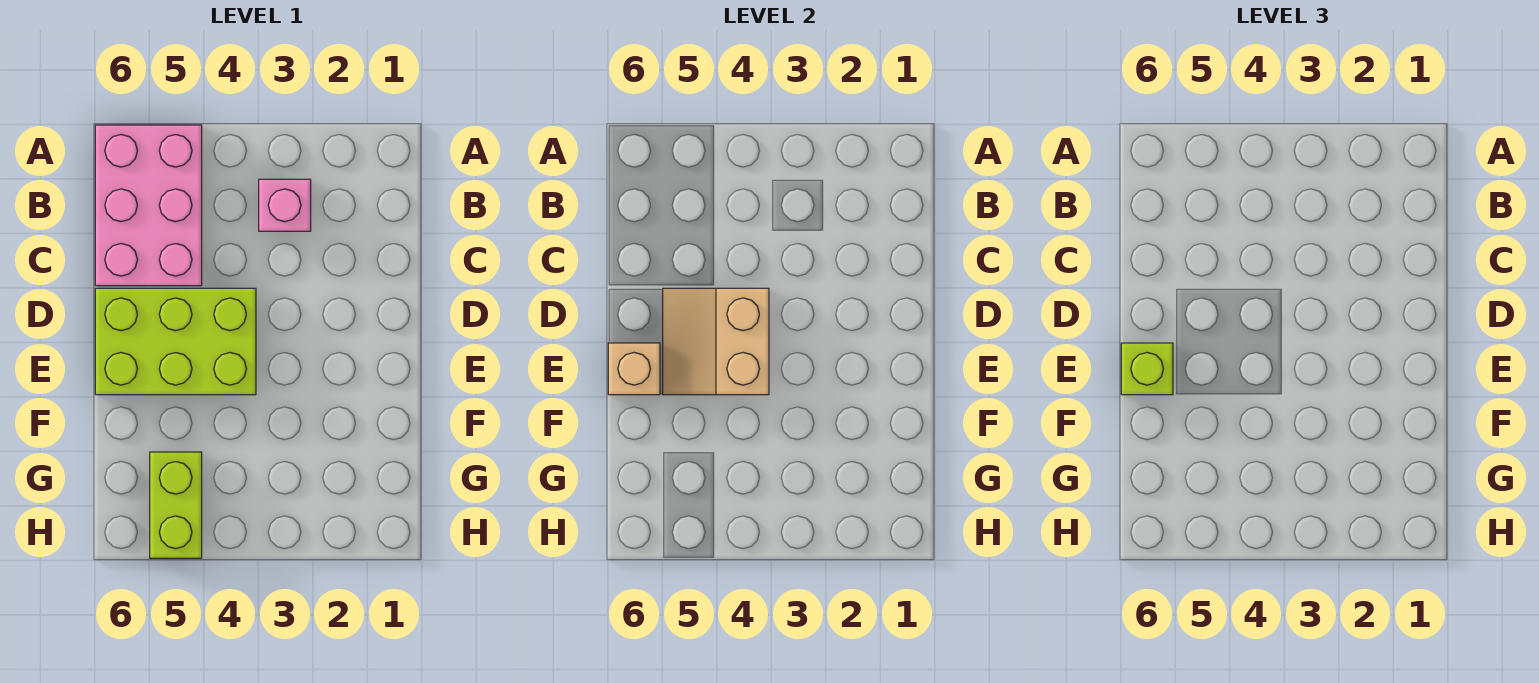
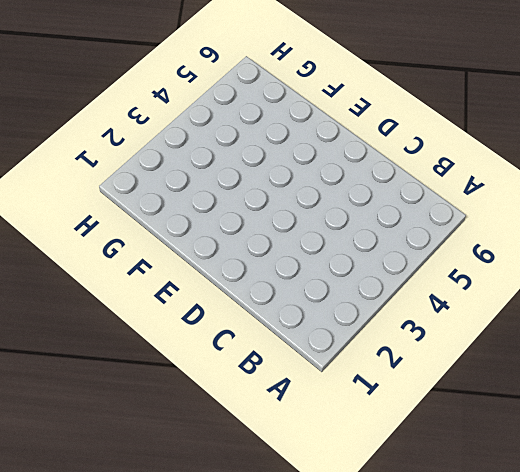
none -> pink brick A5:C6 level 1
none -> pink brick B3 level 1

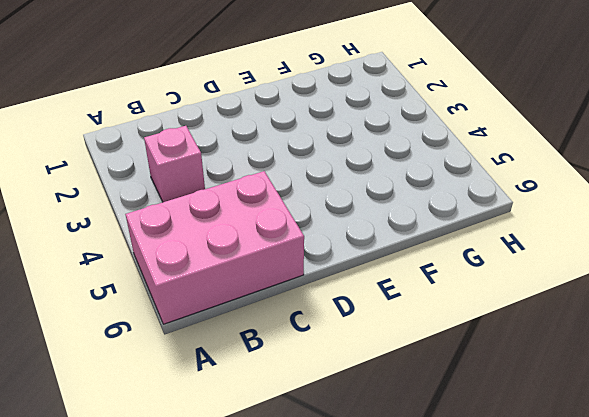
none -> lime brick D4:E6 level 1
none -> lime brick G5:H5 level 1

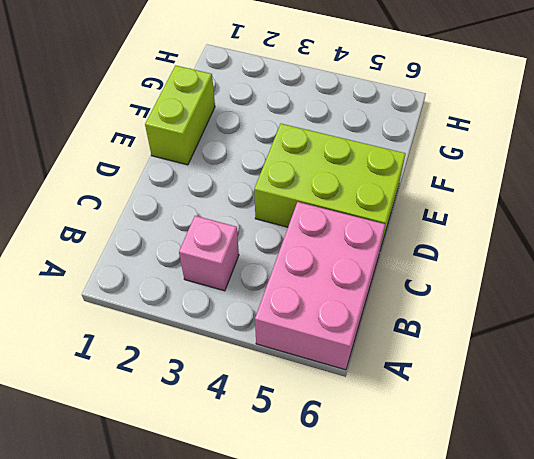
lime brick E1:F1 level 1 -> lime brick G5:H5 level 1
none -> tan slope D4:E5 level 2 top 4
none -> tan brick E6 level 2

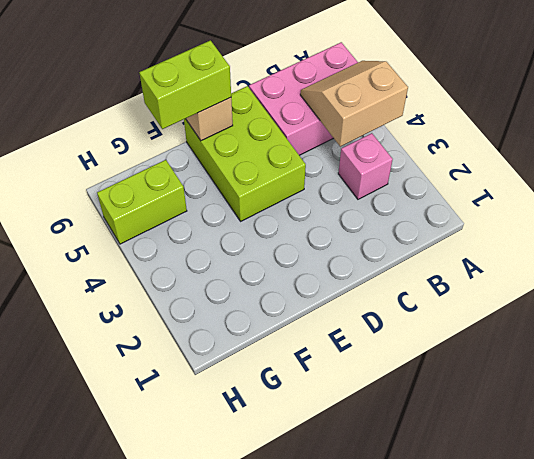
tan slope A4:B5 level 2 top 4 -> tan slope D4:E5 level 2 top 4
lime brick E6:F6 level 3 -> lime brick E6 level 3

